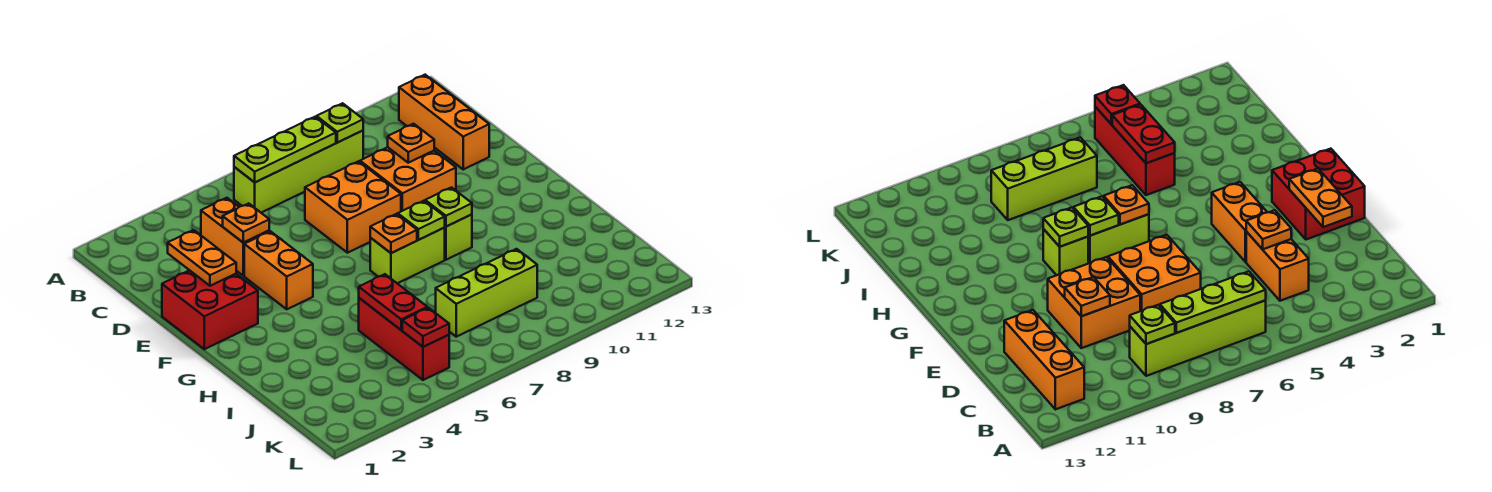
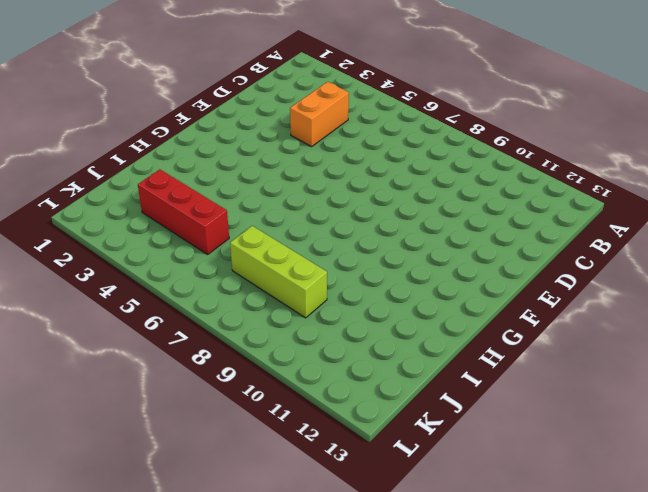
red brick J3:J5 level 1 -> red brick I5:K5 level 1
none -> lime brick B6:B9 level 1
none -> orange brick B12:D12 level 1
none -> orange brick D7:E8 level 1

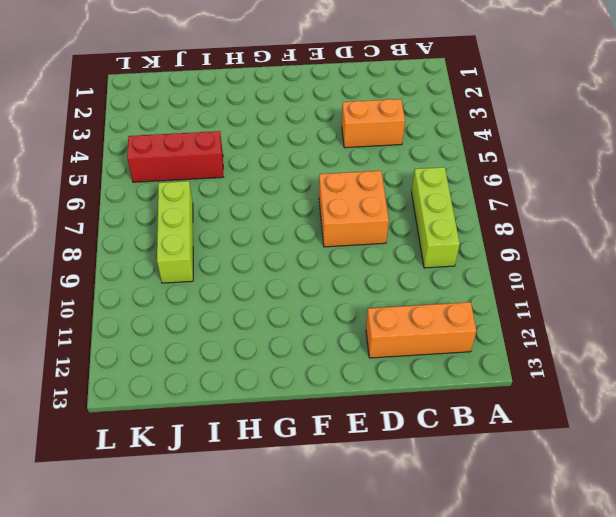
lime brick B7:B9 level 1 -> lime brick B6:B9 level 1
none -> orange brick D9:E10 level 1
none -> red brick E1:F2 level 1
none -> orange brick E4:F4 level 1

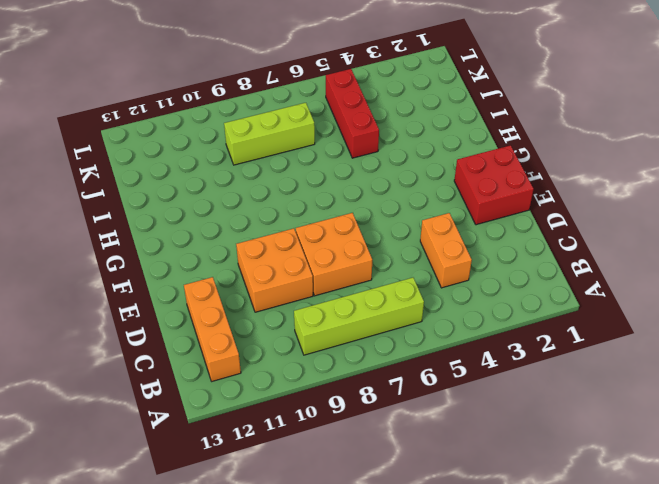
none -> orange brick E4:F4 level 1
none -> lime brick G7:G8 level 1
none -> lime brick G9 level 1

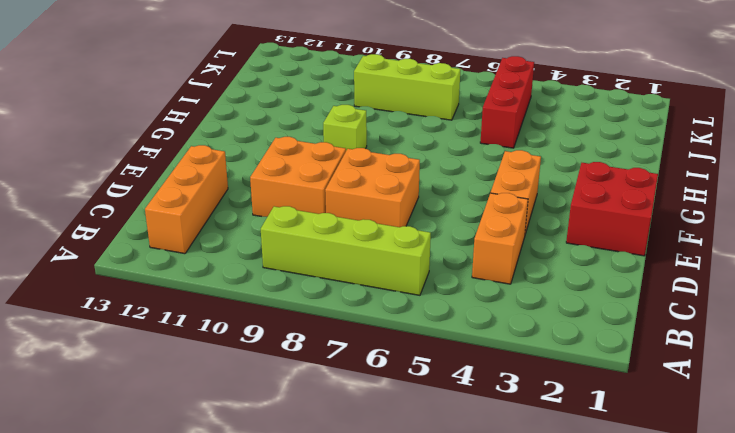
none -> lime brick G7:G8 level 1
none -> lime plate B6:B8 level 2
none -> lime plate B9 level 2

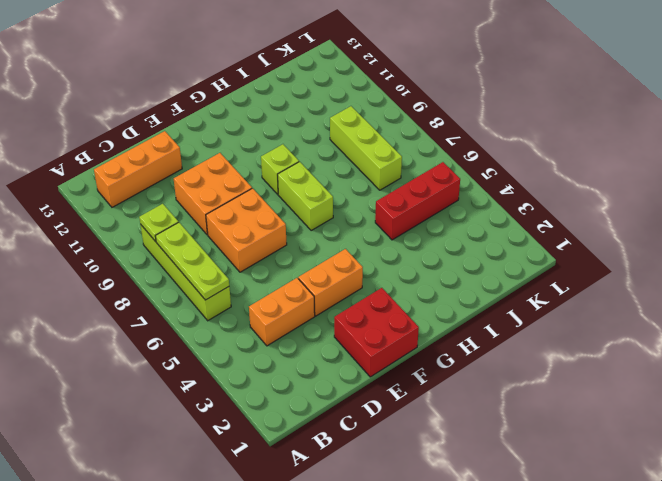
none -> orange plate D2:E2 level 2
none -> orange plate D4 level 2
none -> orange plate D10 level 2

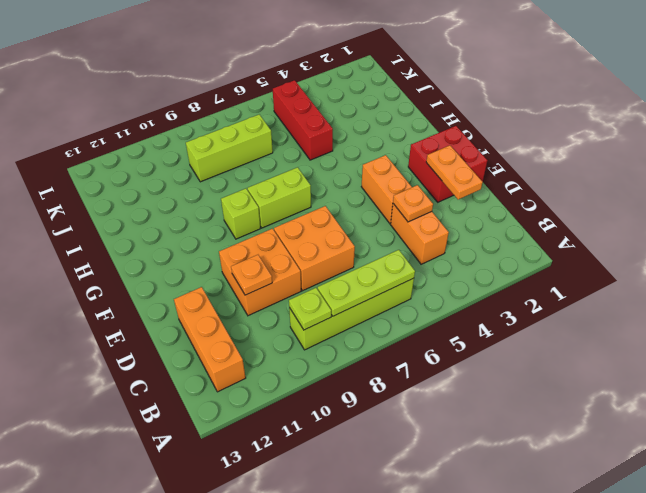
none -> orange plate G7 level 2
none -> lime plate G8 level 2
none -> lime plate G9 level 2

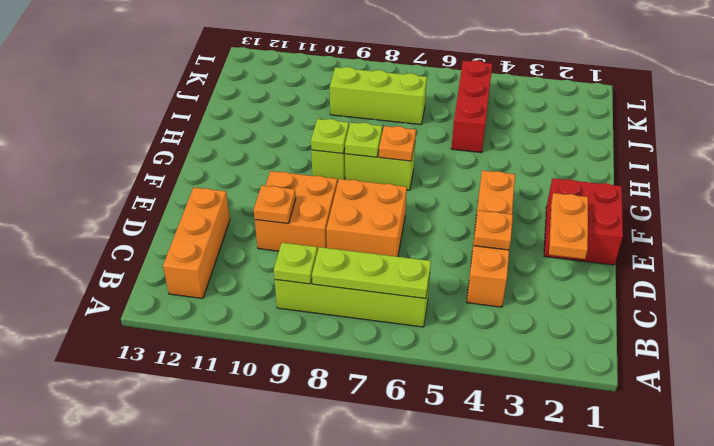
none -> red plate I5:J5 level 2
none -> red plate K5 level 2

